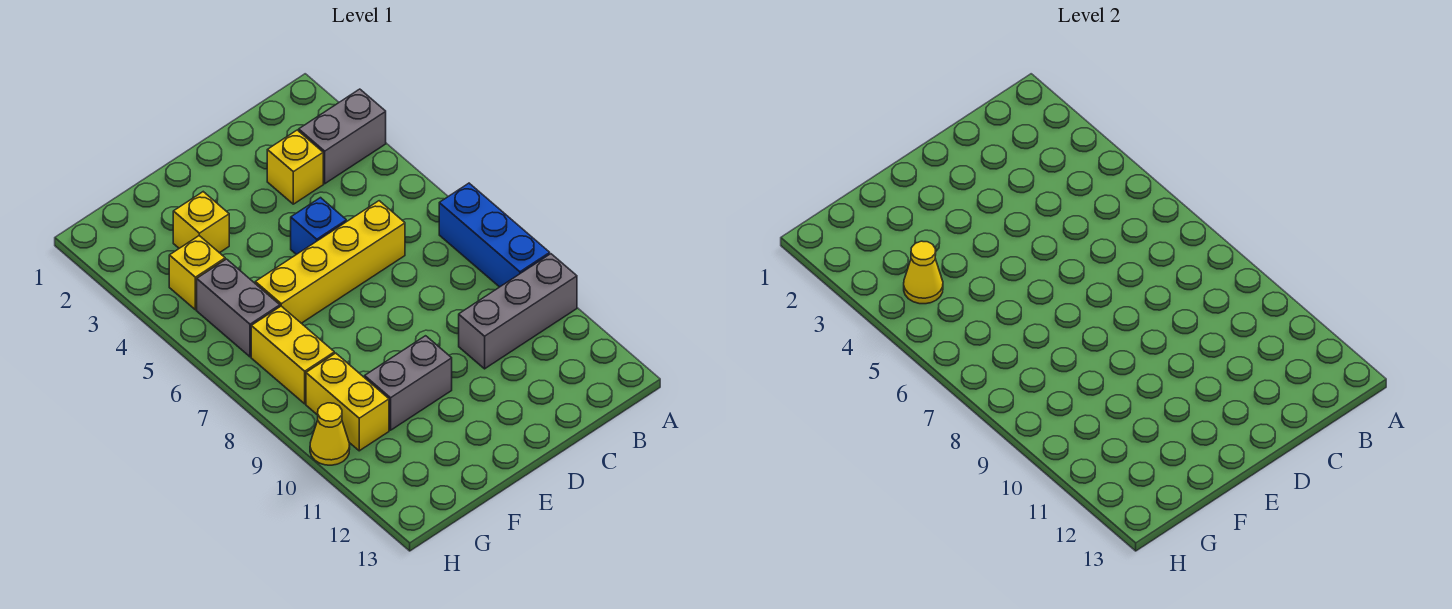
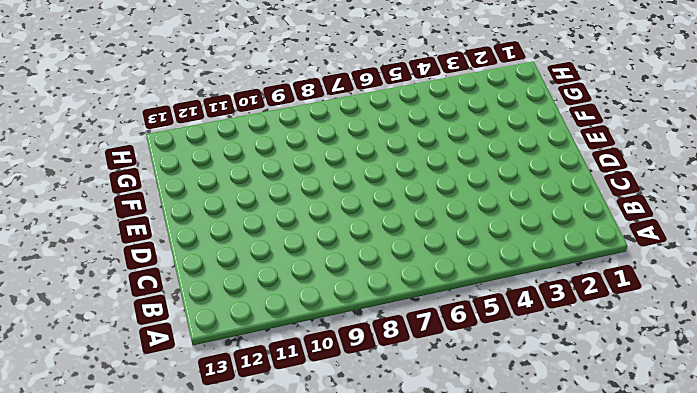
none -> grey brick A3:B3 level 1
none -> blue brick A7:A9 level 1
none -> grey brick A10:C10 level 1

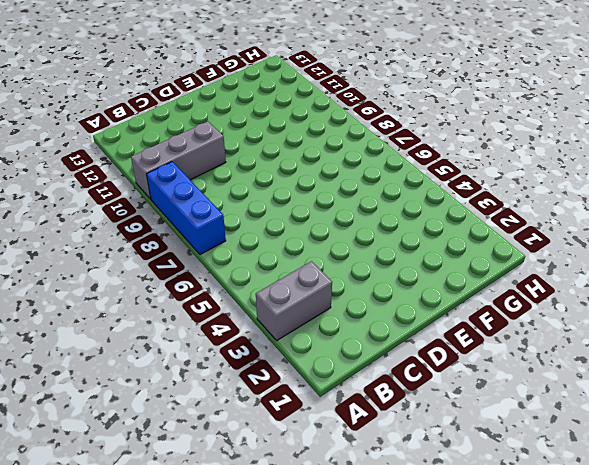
none -> yellow brick C3 level 1
none -> yellow brick C6:F6 level 1
none -> blue brick D5 level 1

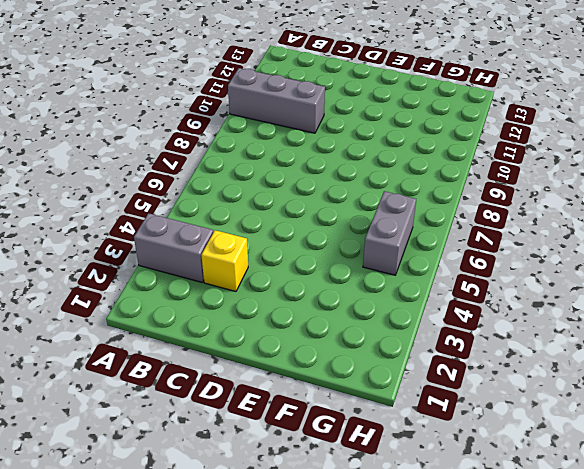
none -> blue brick A7:A9 level 1
none -> yellow brick C6:F6 level 1
none -> blue brick D5 level 1

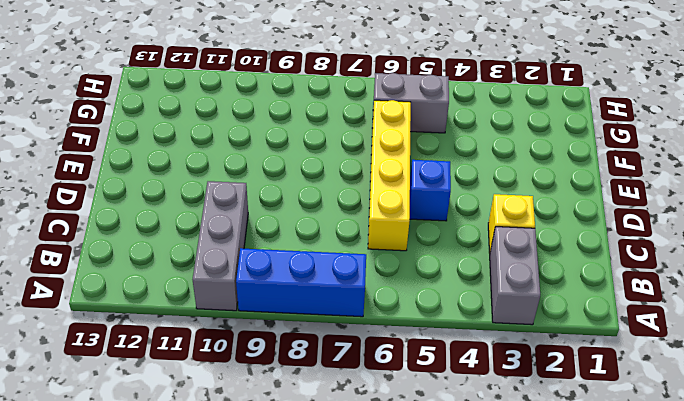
none -> grey brick E10:F10 level 1
none -> yellow brick F3 level 1
none -> yellow brick G4 level 1

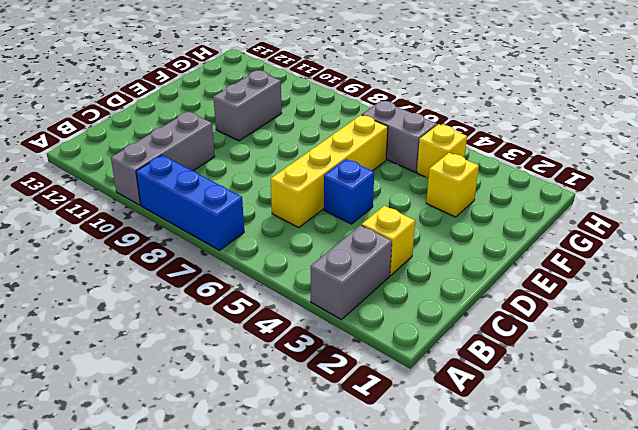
none -> yellow brick G7:G8 level 1
none -> yellow brick G9:G10 level 1
none -> yellow cone H10 level 1

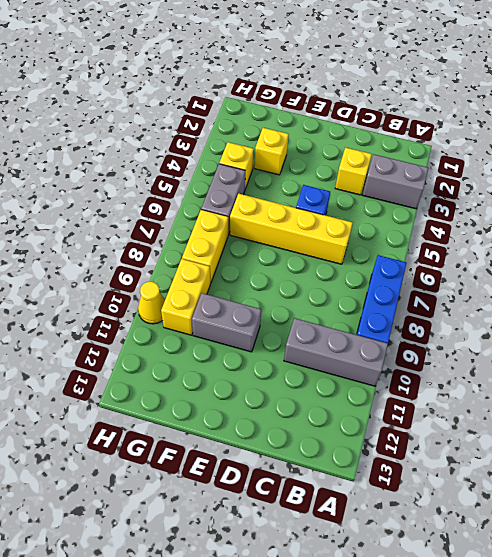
none -> yellow cone G4 level 2

